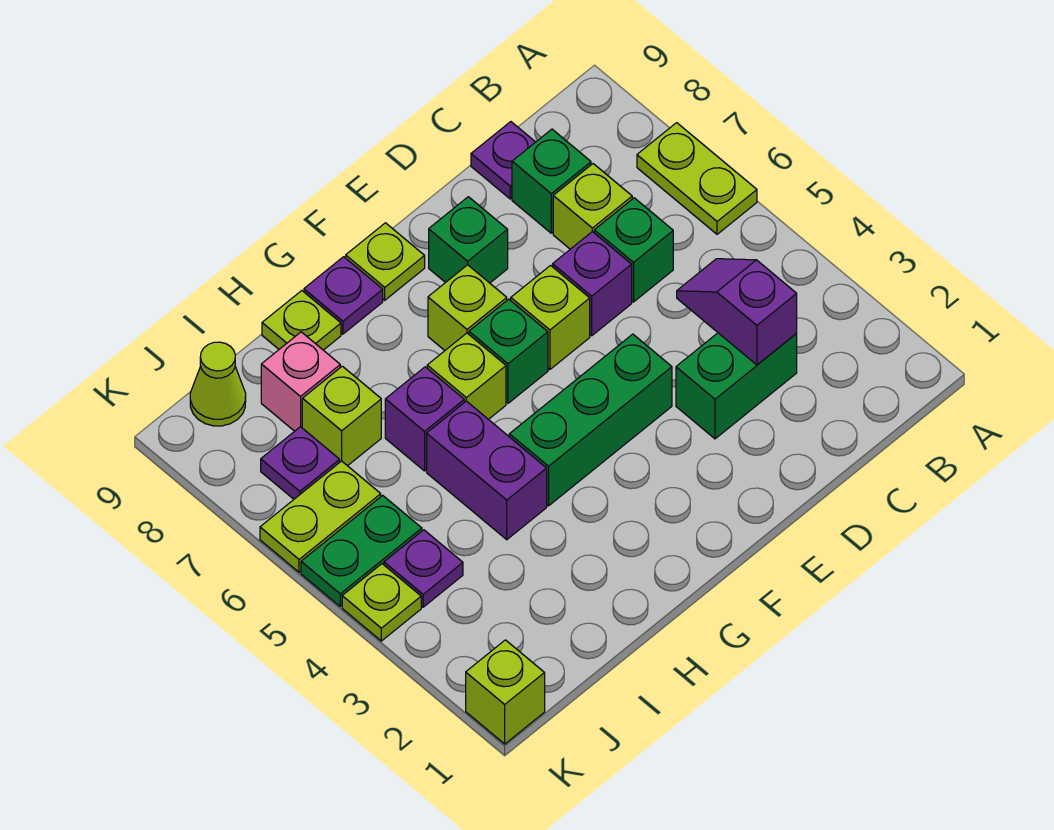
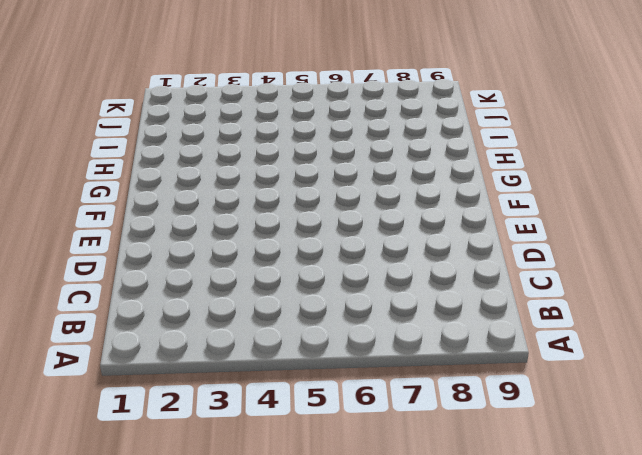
none -> lime plate A6:A7 level 1
none -> green brick C3:D3 level 1
none -> green brick C6 level 1

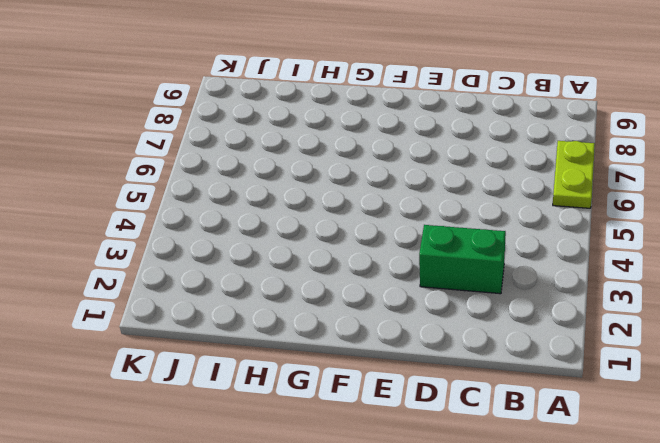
none -> green brick C6 level 1
none -> lime brick C7 level 1
none -> green brick C8 level 1

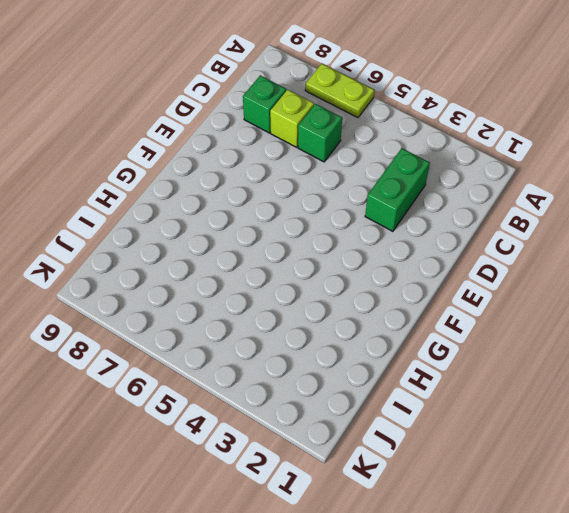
none -> purple plate C9 level 1
none -> purple brick D6 level 1
none -> green brick E4:G4 level 1

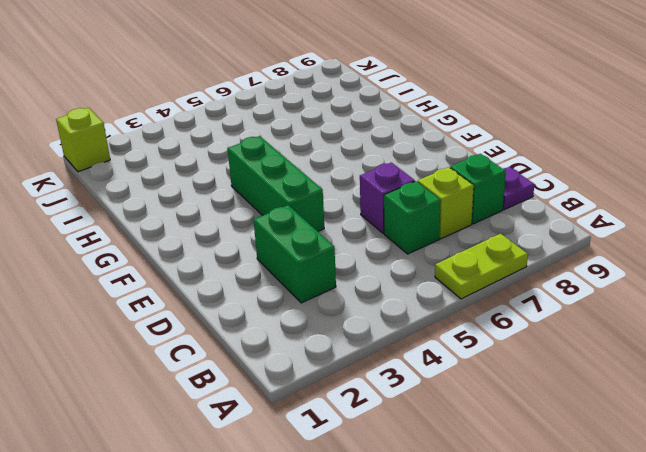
none -> lime brick E6 level 1
none -> green brick E8 level 1
none -> green brick F6 level 1

